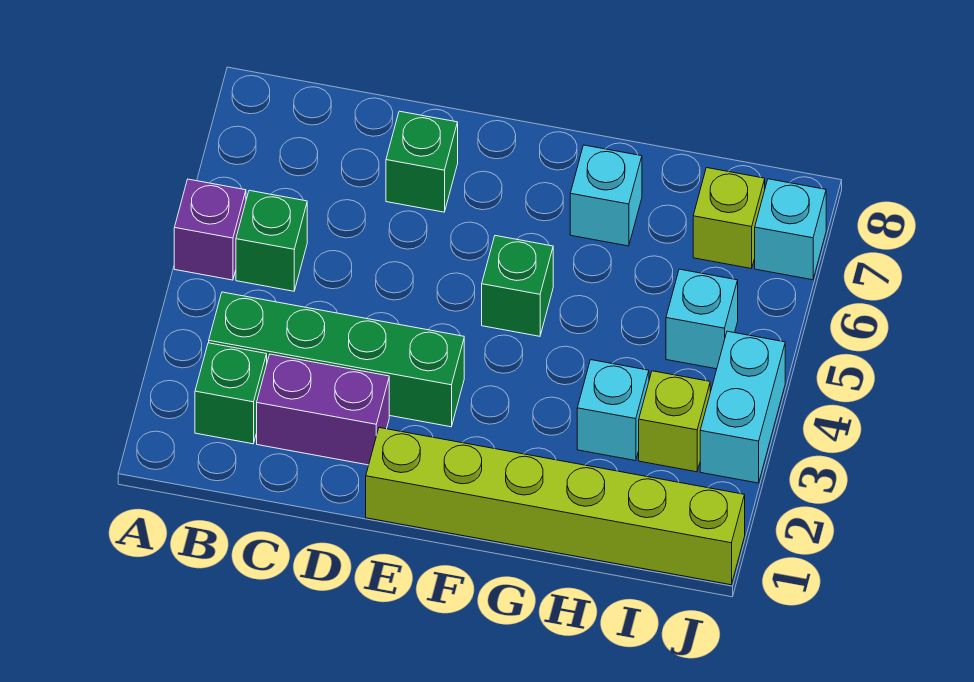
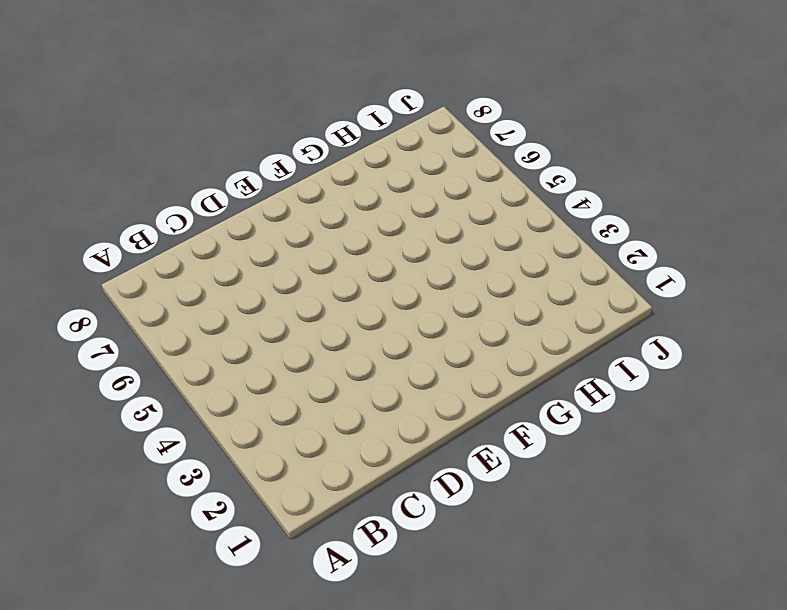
none -> purple brick A5 level 1
none -> green brick B2 level 1
none -> green brick B3:E3 level 1

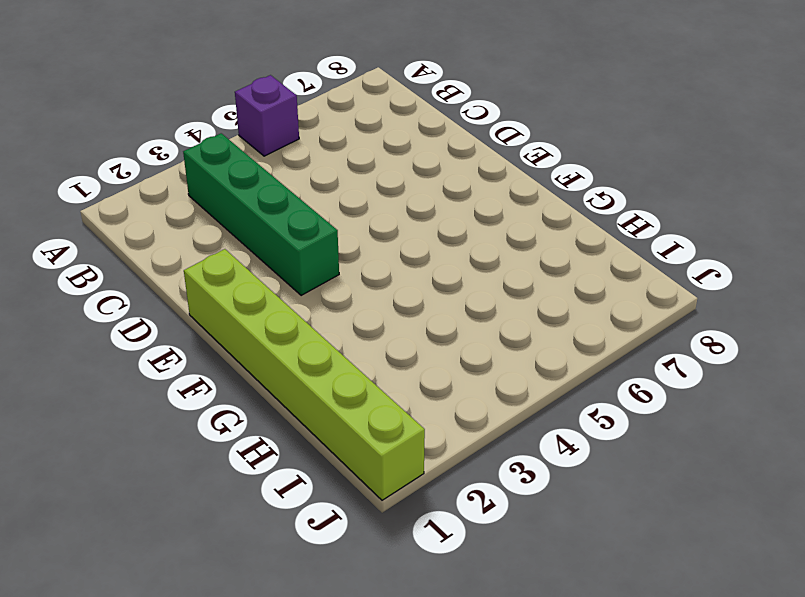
none -> green brick B2 level 1
none -> green brick B5 level 1
none -> purple brick C2:D2 level 1

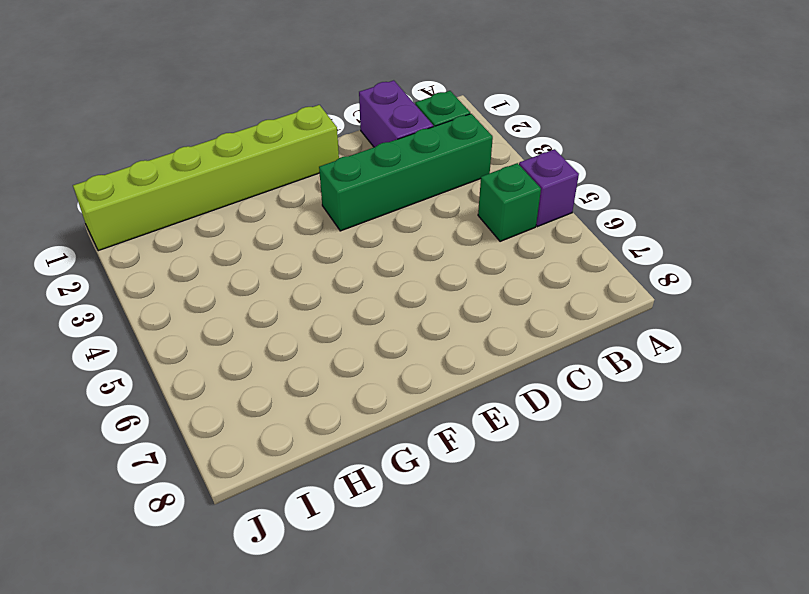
purple brick C1:C2 level 1 -> purple brick C2:D2 level 1
none -> green brick D7 level 1
none -> green brick F5 level 1
none -> cyan brick G7 level 1

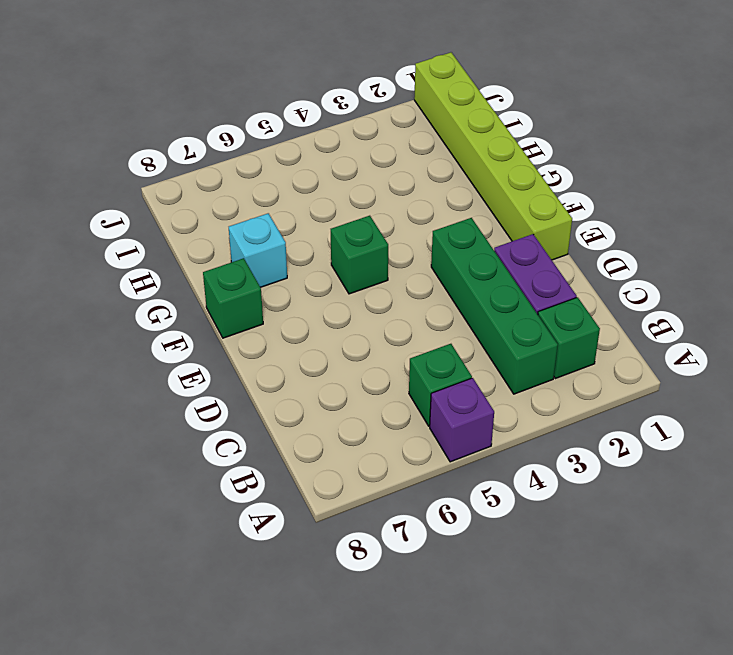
green brick F8 level 1 -> green brick D7 level 1
none -> cyan brick H3 level 1
none -> lime brick I3 level 1
none -> cyan brick I5 level 1

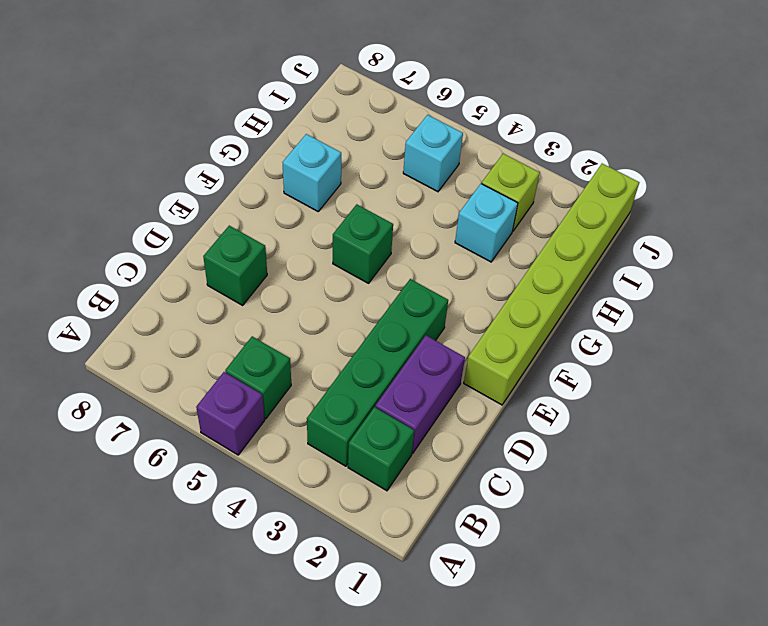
none -> lime brick I7 level 1
none -> cyan brick J3:J4 level 1
none -> cyan brick J7 level 1

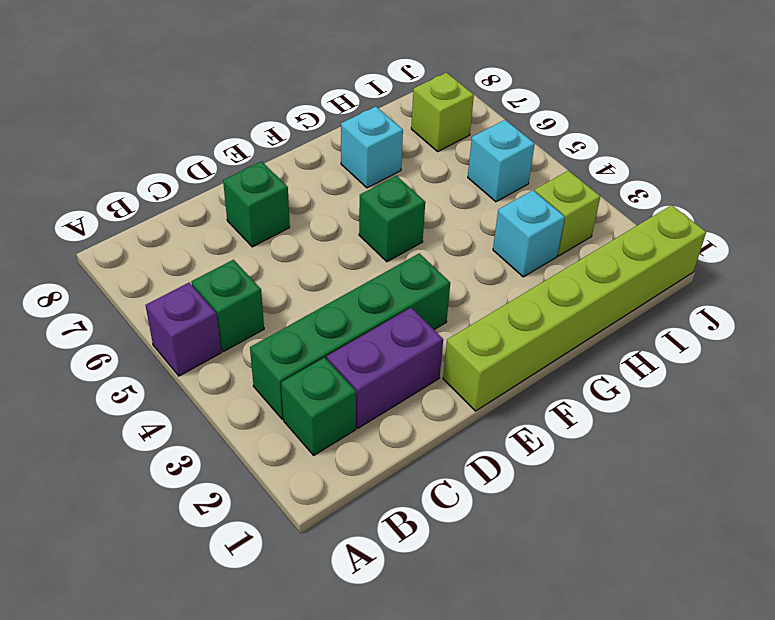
none -> cyan brick J3:J4 level 1
none -> cyan brick J7 level 1

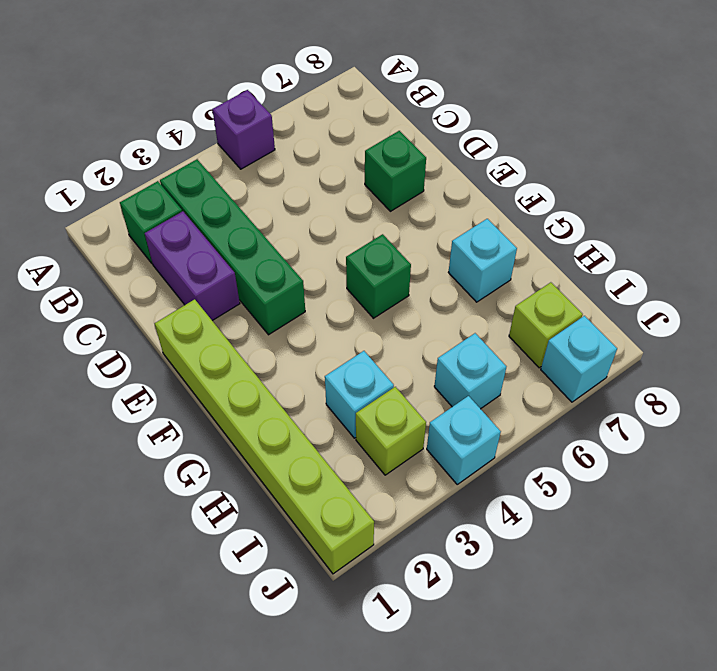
cyan brick J4 level 1 -> cyan brick J3:J4 level 1
none -> green brick B5 level 1

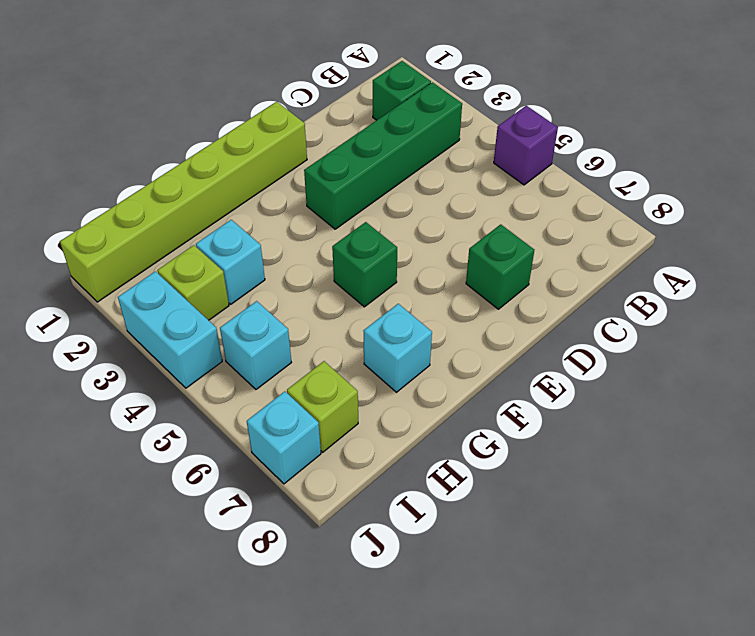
none -> green brick B5 level 1
none -> purple brick C2:D2 level 1

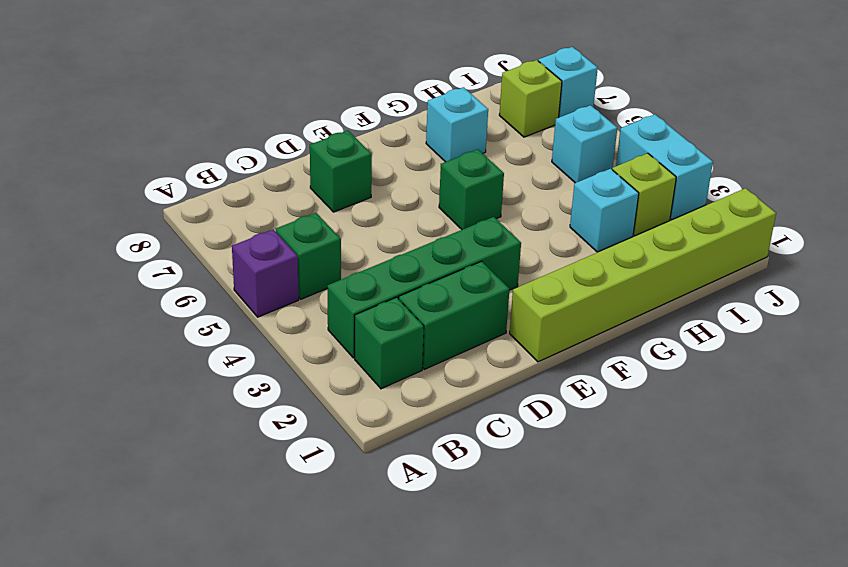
green brick C2:D2 level 1 -> purple brick C2:D2 level 1

